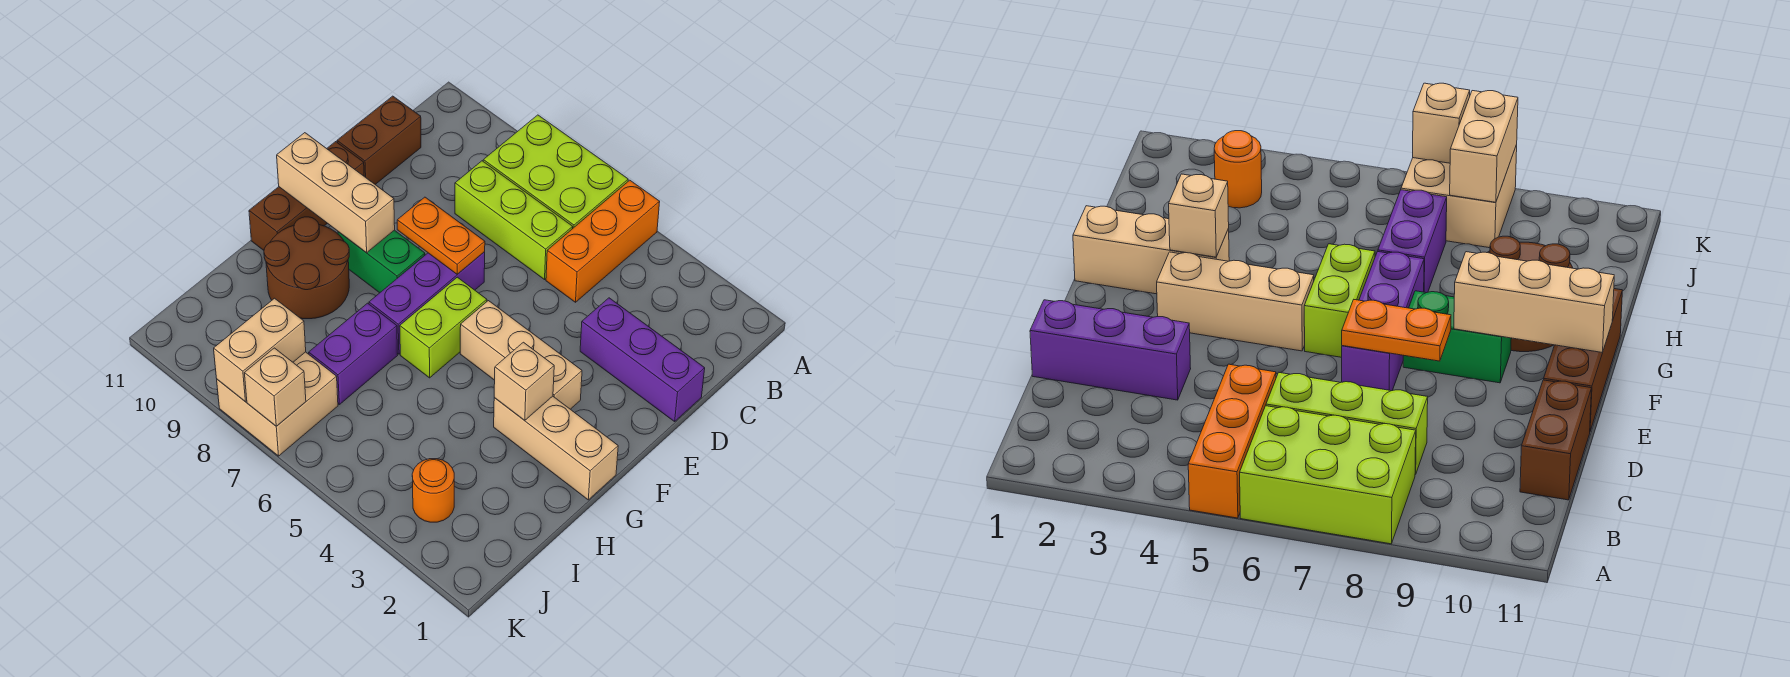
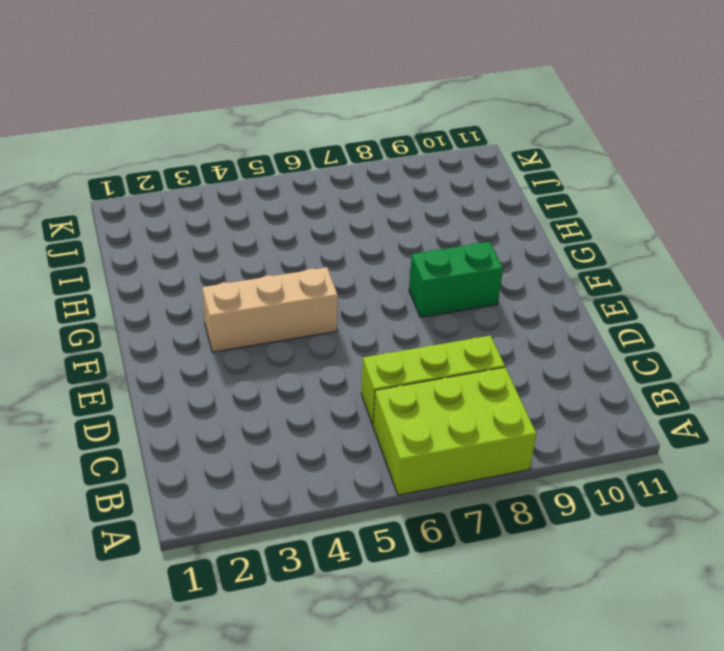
none -> orange brick A5:C5 level 1
none -> brown brick C11:D11 level 1
none -> purple brick D1:D3 level 1

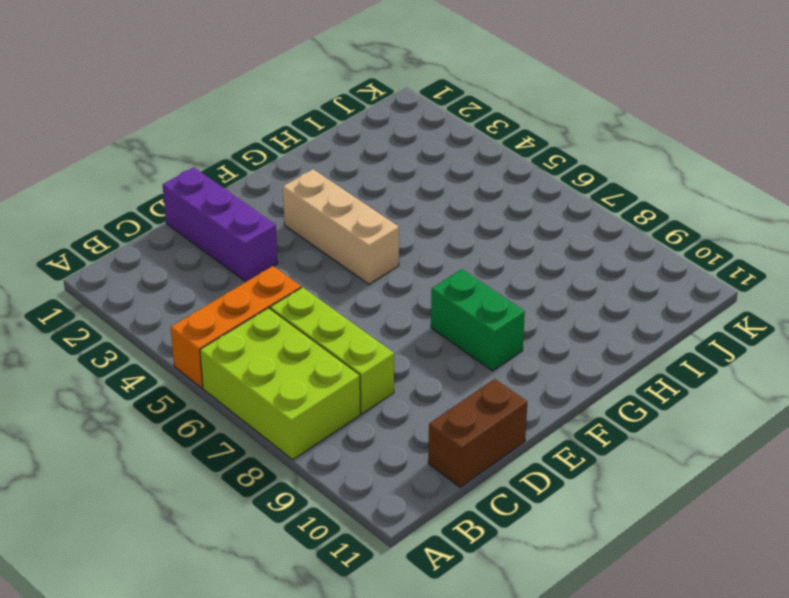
none -> purple brick E7:G7 level 1
none -> brown brick E11:G11 level 1
none -> lime brick F6:G6 level 1

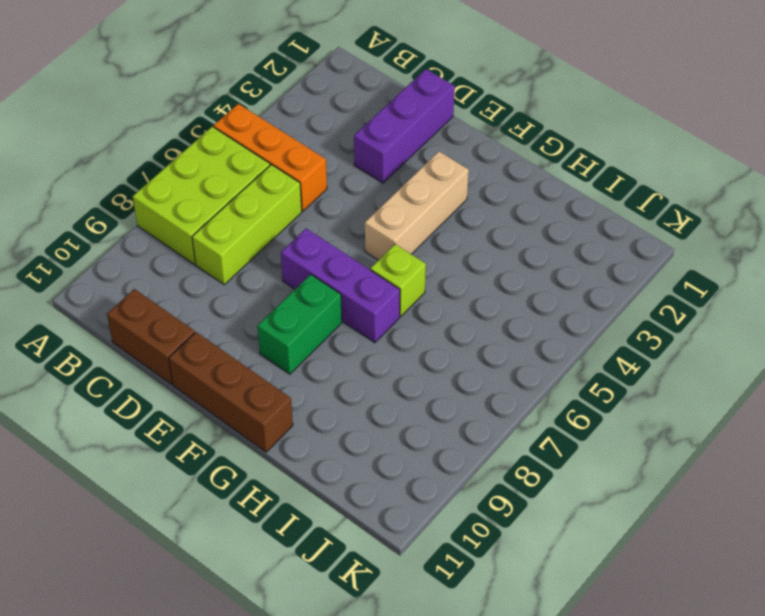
lime brick G6 level 1 -> lime brick F6:G6 level 1
none -> tan brick G1:G3 level 1
none -> brown round brick G9:H10 level 1
none -> purple brick H7:I7 level 1

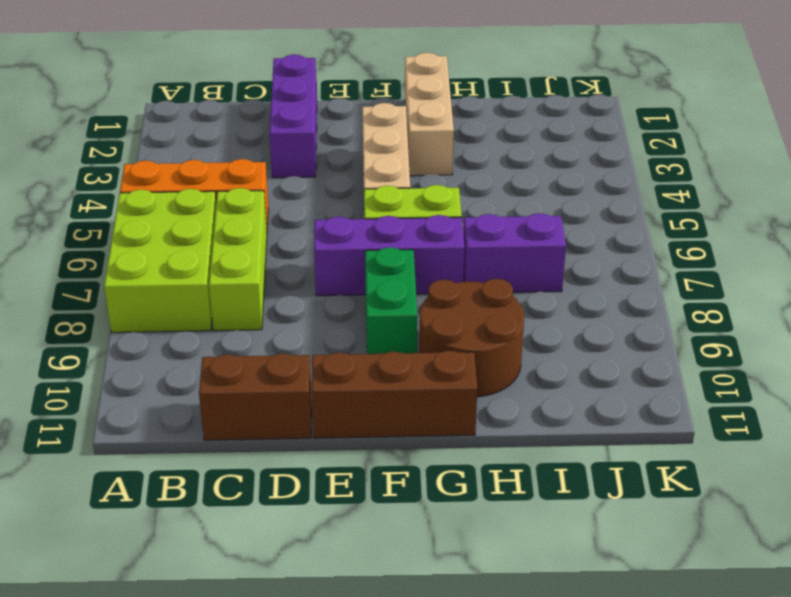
none -> orange round brick J3 level 1
none -> tan brick J7:K8 level 1
none -> orange plate E7:E8 level 2

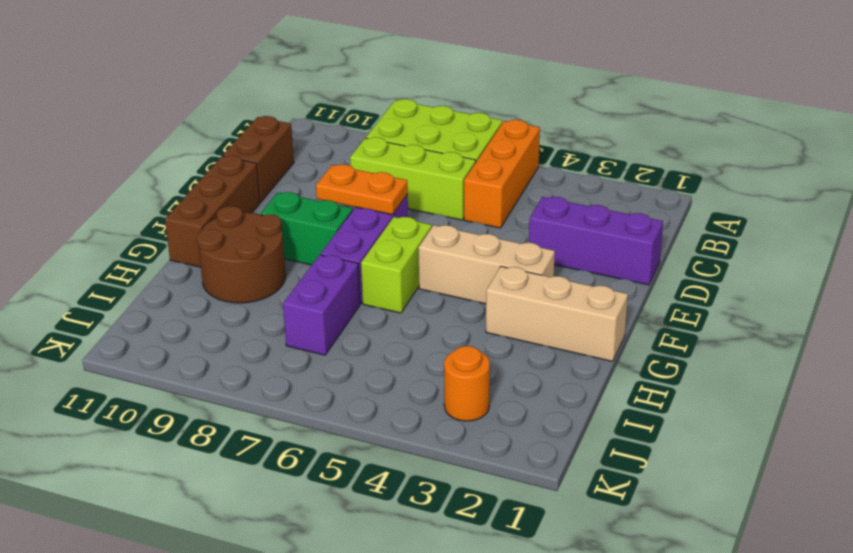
none -> tan brick J7:K8 level 1
none -> tan brick F9:F11 level 2
none -> tan brick G3 level 2

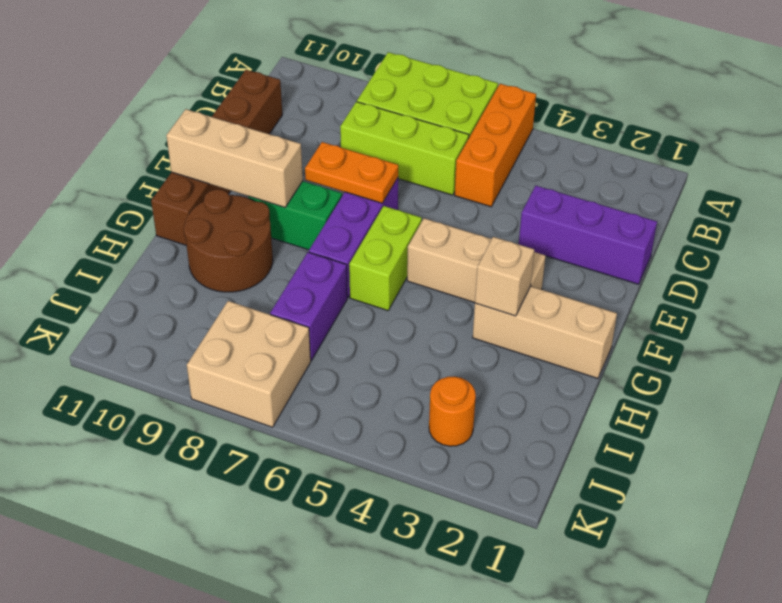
none -> tan brick J8:K8 level 2
none -> tan brick K7 level 2

